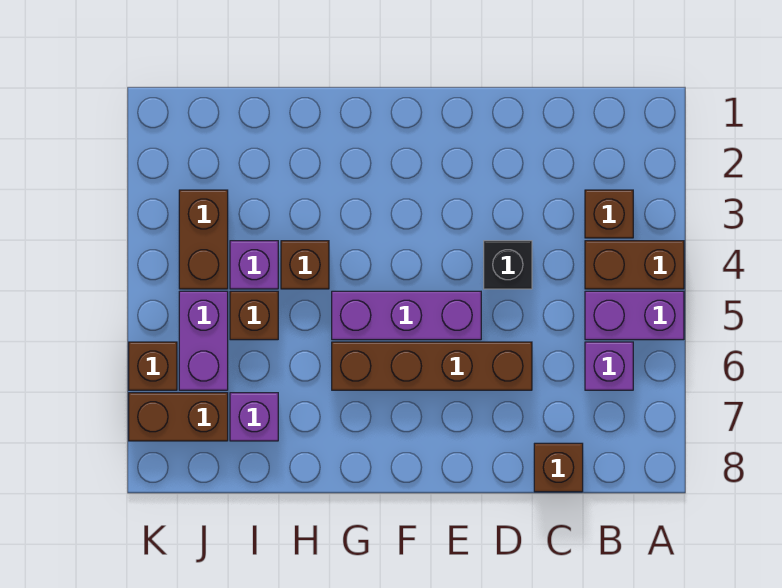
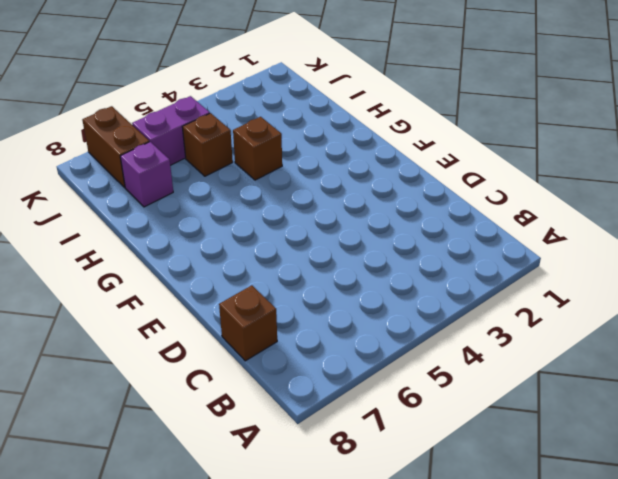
none -> brown brick A4:B4 level 1
none -> purple brick A5:B5 level 1
none -> brown brick B3 level 1

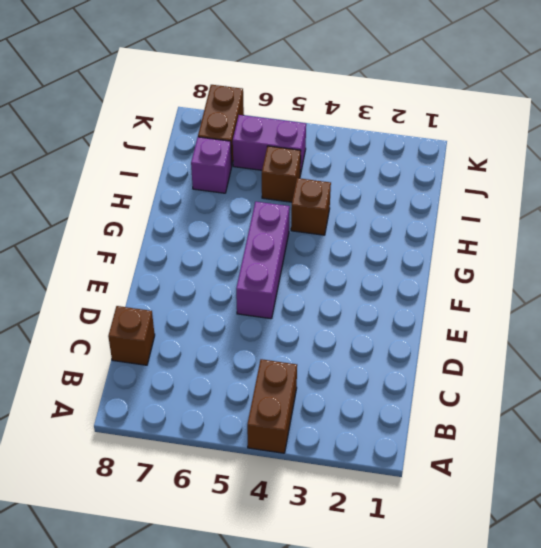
none -> purple brick A5:B5 level 1
none -> brown brick B3 level 1
none -> purple brick B6 level 1

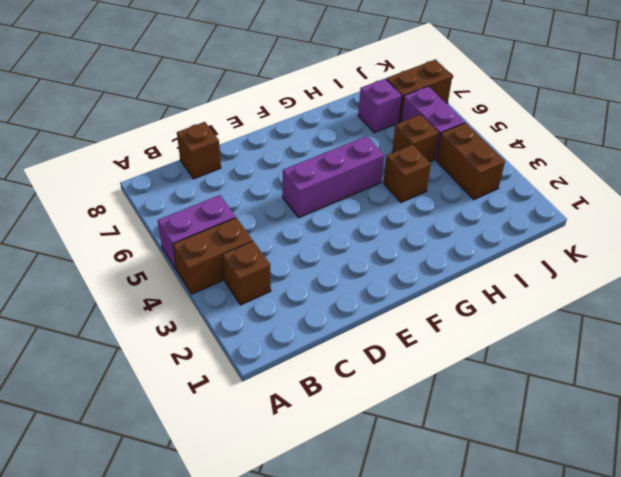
none -> purple brick B6 level 1
none -> black brick D4 level 1
none -> brown brick D6:G6 level 1

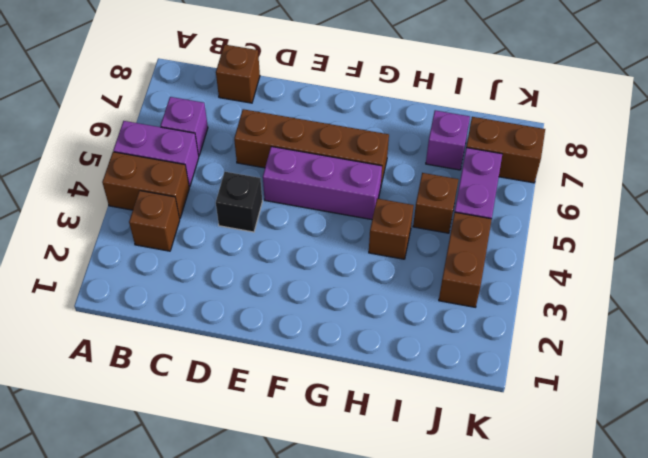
none -> purple brick I4 level 1
none -> brown brick K6 level 1

